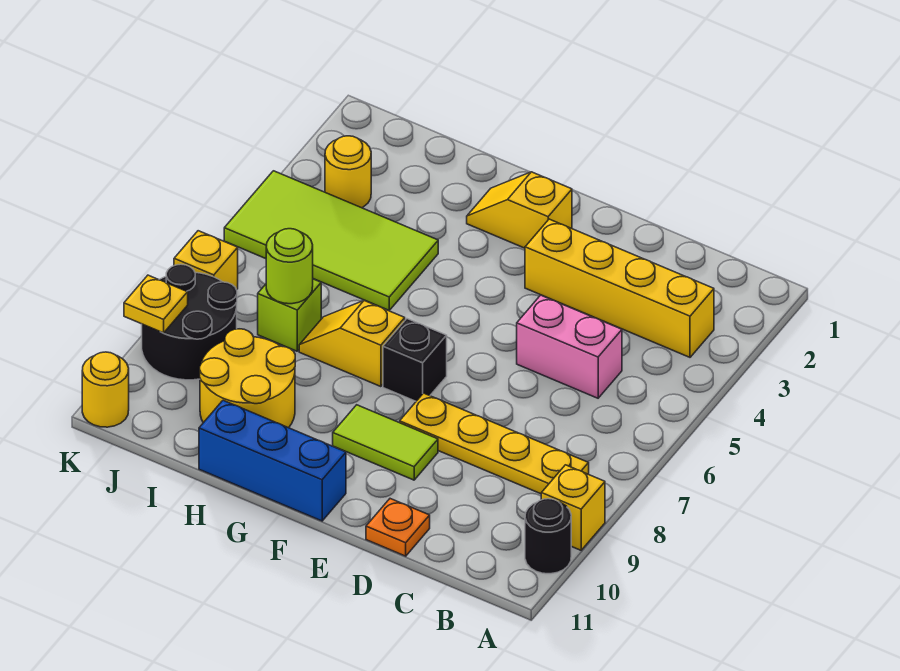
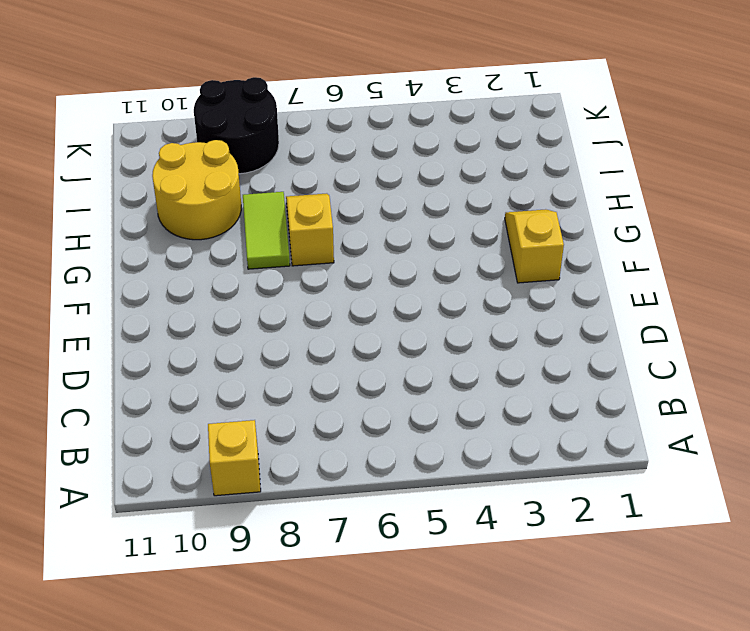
lime tile G8:H8 level 1 -> lime tile E9:F9 level 1
none -> black round brick A10 level 1
none -> yellow brick B3:E3 level 1
none -> yellow plate B8:E8 level 1

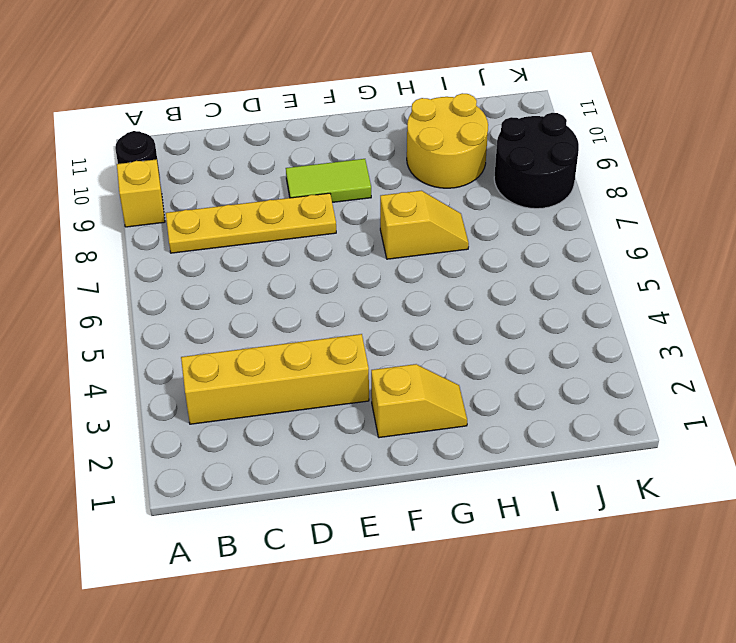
none -> pink brick C5:D5 level 1
none -> orange plate D11 level 1
none -> black brick F7 level 1

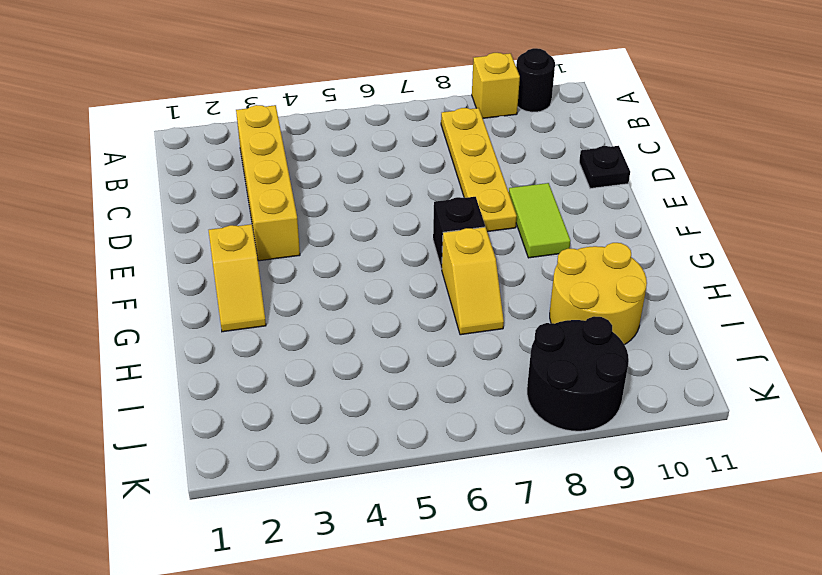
black plate D11 level 1 -> orange plate D11 level 1
none -> pink brick C5:D5 level 1
none -> blue brick F11:H11 level 1
none -> lime tile H4:K5 level 1

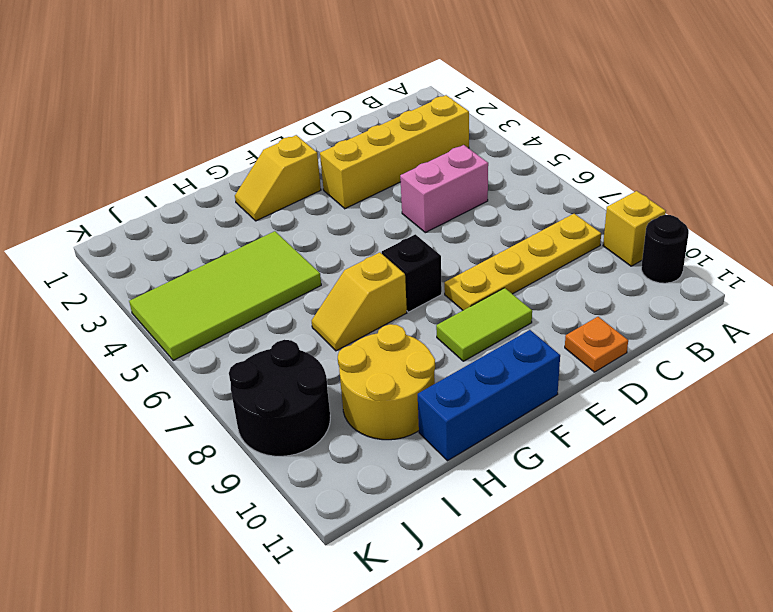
none -> lime brick I7 level 1
none -> yellow round brick J3 level 1
none -> yellow brick K7 level 1

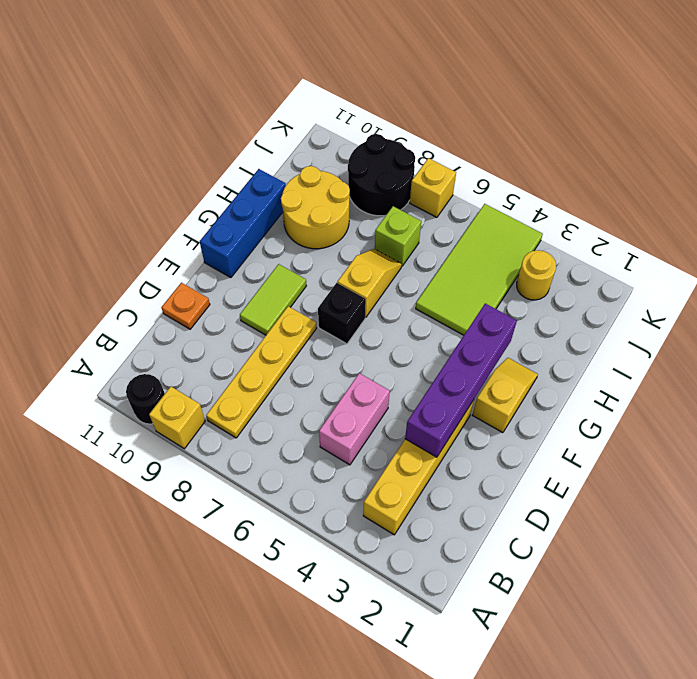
purple brick D3:G3 level 2 -> none
none -> yellow round brick K11 level 1
none -> lime round brick I7 level 2
none -> yellow plate K9 level 2

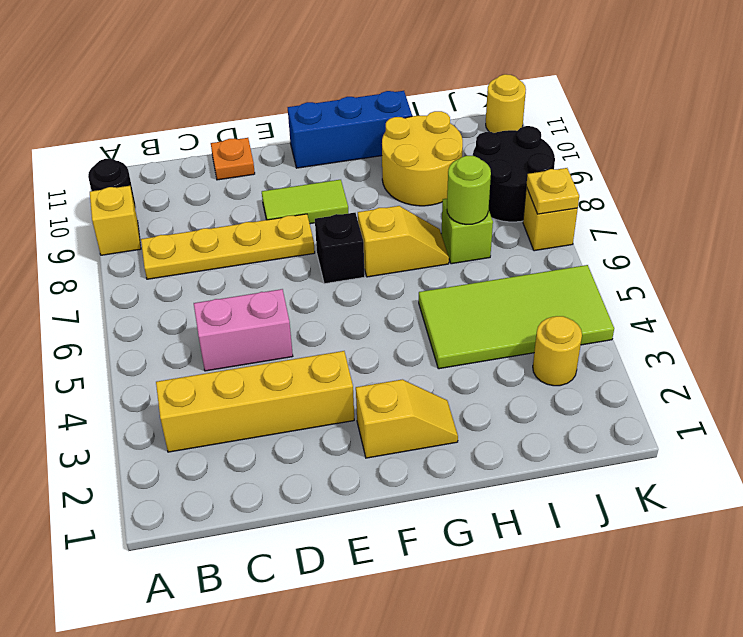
yellow plate K7 level 2 -> yellow plate K9 level 2

